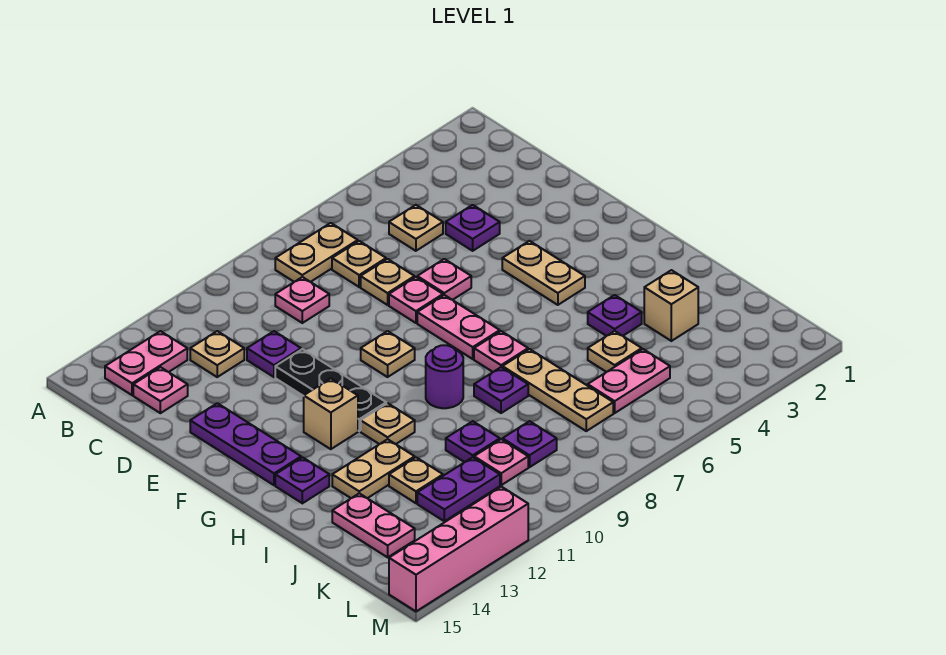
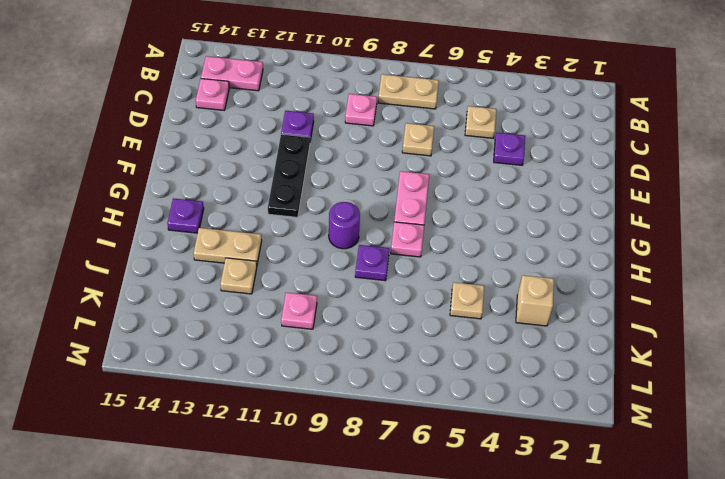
none -> tan plate C7 level 1
none -> tan plate C12 level 1
none -> pink plate E6 level 1
none -> pink plate E7 level 1

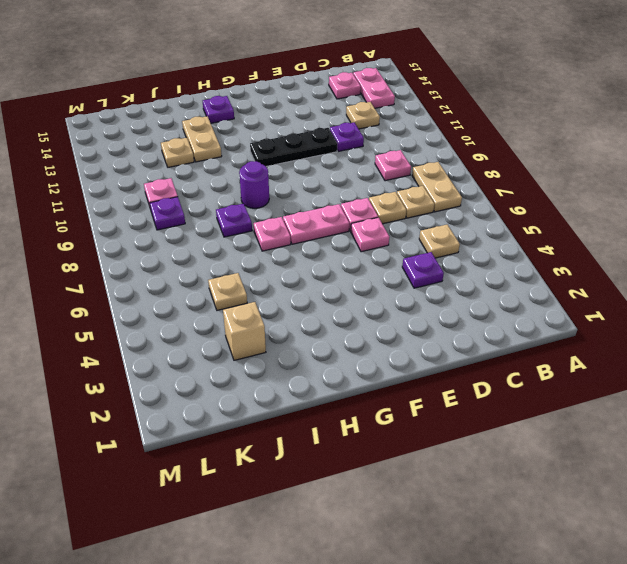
none -> purple plate E14:G14 level 1
none -> tan plate F4:G4 level 1
none -> tan plate F9 level 1
none -> tan brick G12 level 1

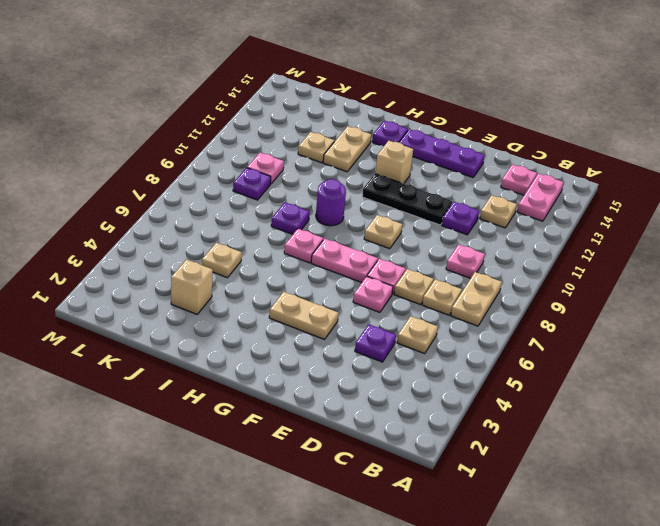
none -> tan plate H11 level 1
none -> purple plate I4 level 1
none -> tan plate I7:K7 level 1
none -> purple plate J10 level 1

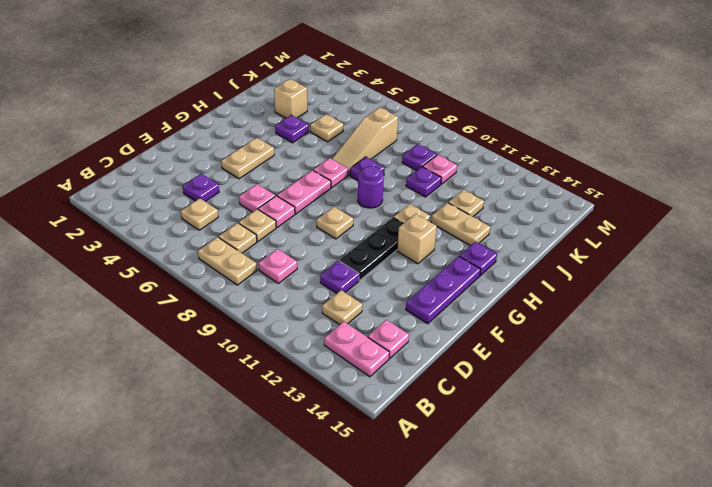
tan slope I7:K7 level 1 top K -> tan plate I7:K7 level 1
none -> pink plate J14:K14 level 1
none -> pink plate K5:K6 level 1
none -> purple plate K11:K12 level 1
none -> pink brick M12:M15 level 1

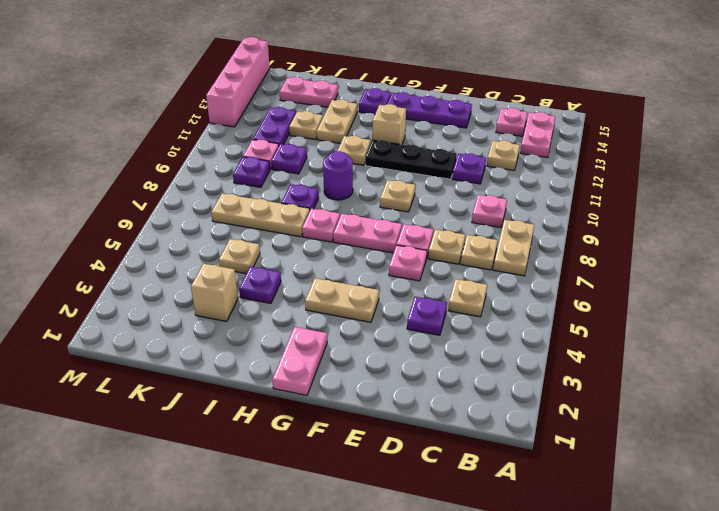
pink plate G1:G2 level 1 -> pink plate K5:K6 level 1

